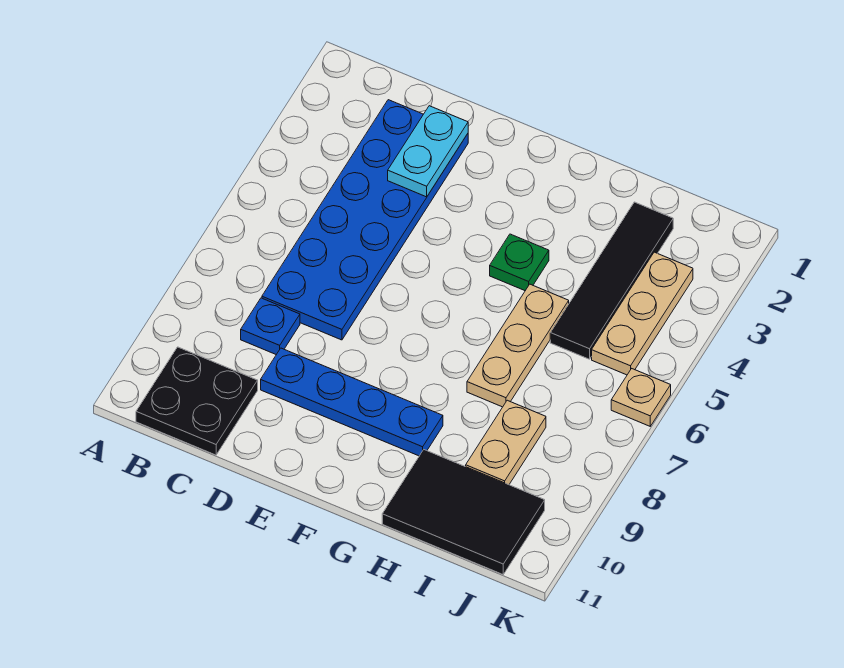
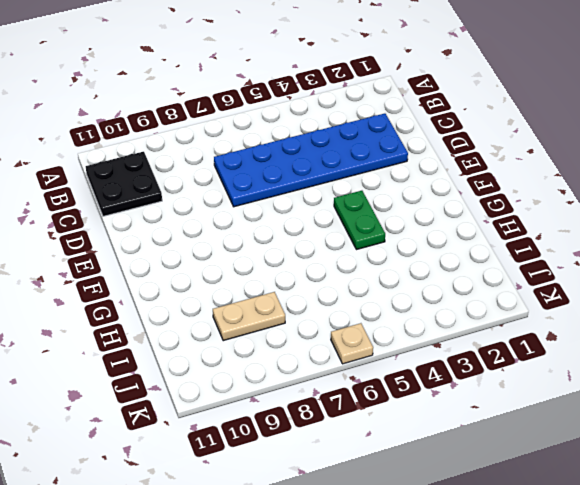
green plate F4:G4 level 1 -> green plate G4 level 1
none -> blue plate C8 level 1
none -> blue plate D9:G9 level 1
none -> tan plate H5:H7 level 1

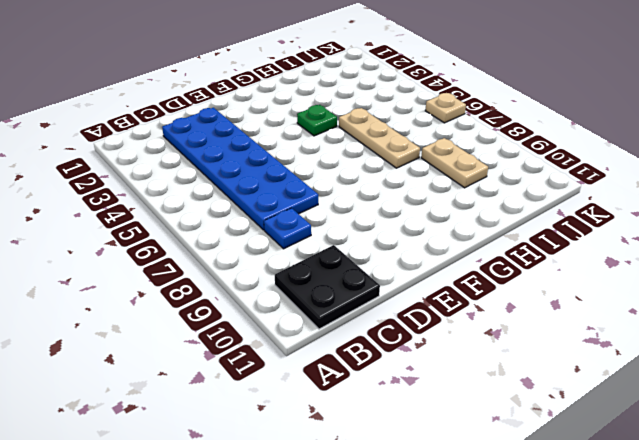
none -> blue plate D9:G9 level 1
none -> black tile H10:J11 level 1
none -> black tile I2:I5 level 1

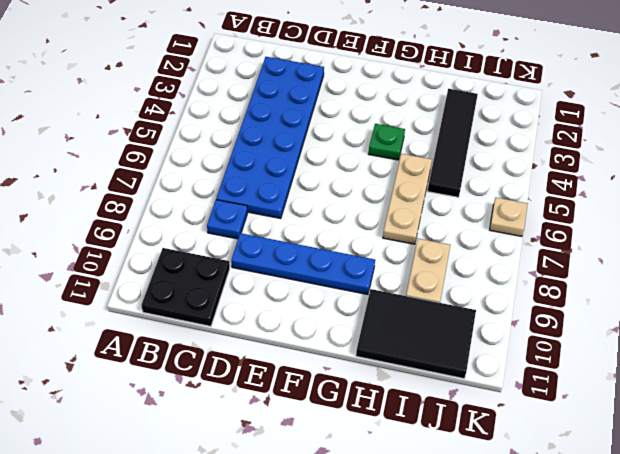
none -> tan plate J3:J5 level 1
none -> cyan plate D2:D3 level 2

